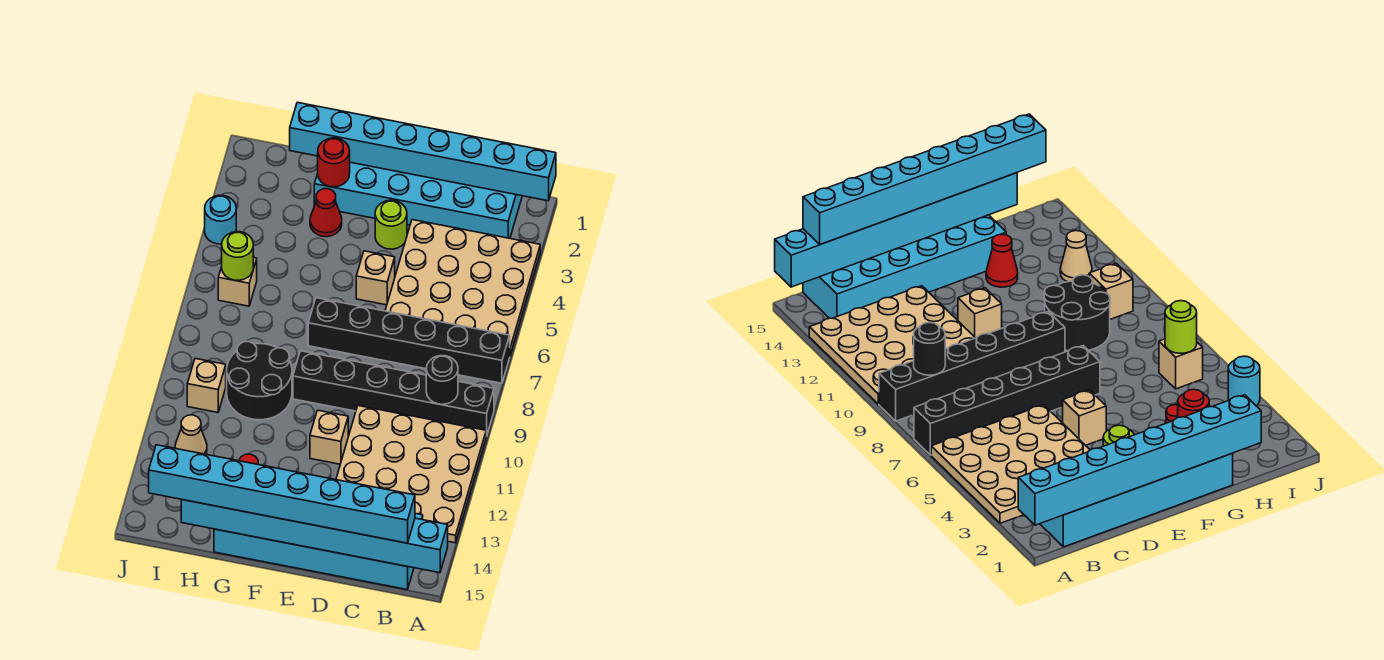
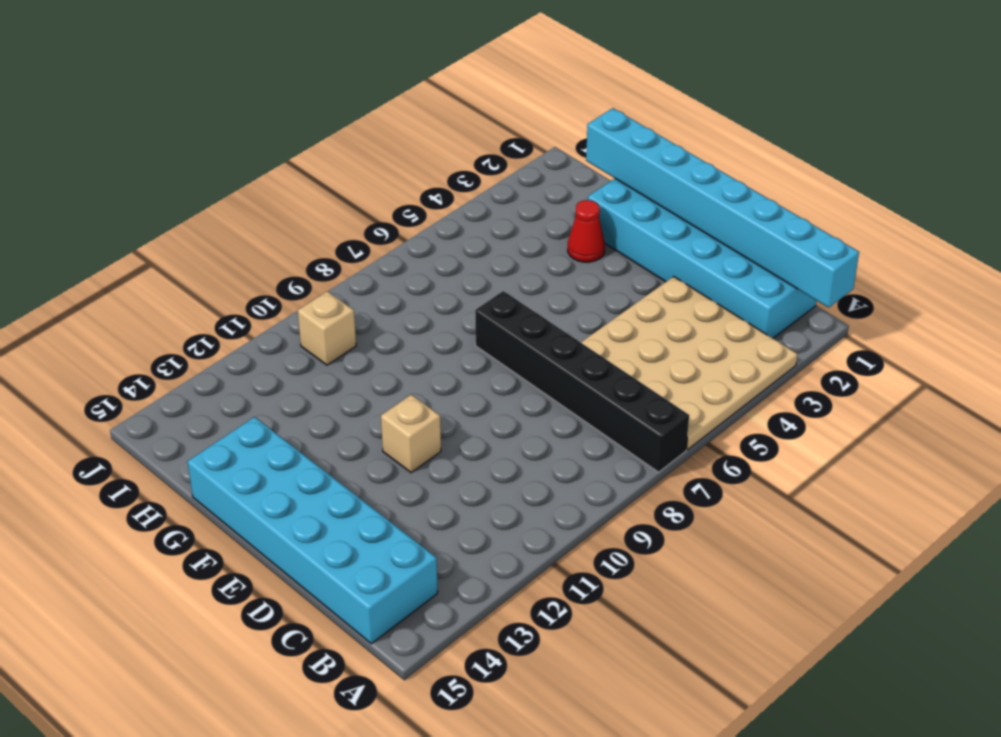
none -> black brick A9:F9 level 1
none -> tan plate A10:D13 level 1
none -> lime round brick E3 level 1

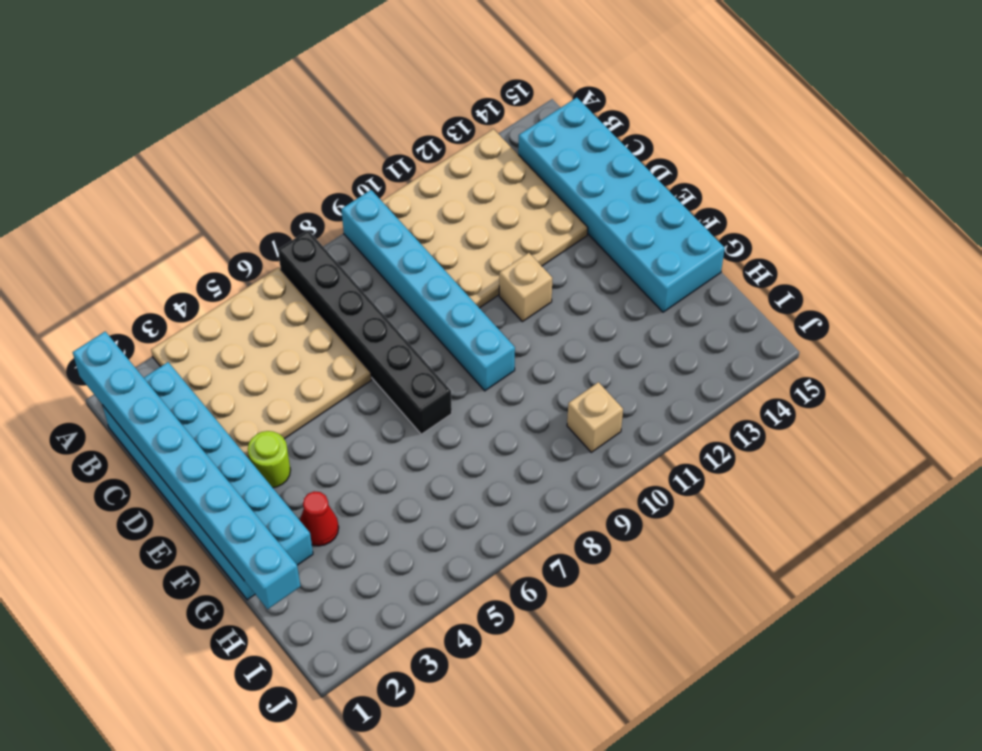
cyan brick A9:F9 level 1 -> black brick A9:F9 level 1
none -> tan brick E5 level 1
none -> black round brick G9:H10 level 1
none -> red cone G13 level 1

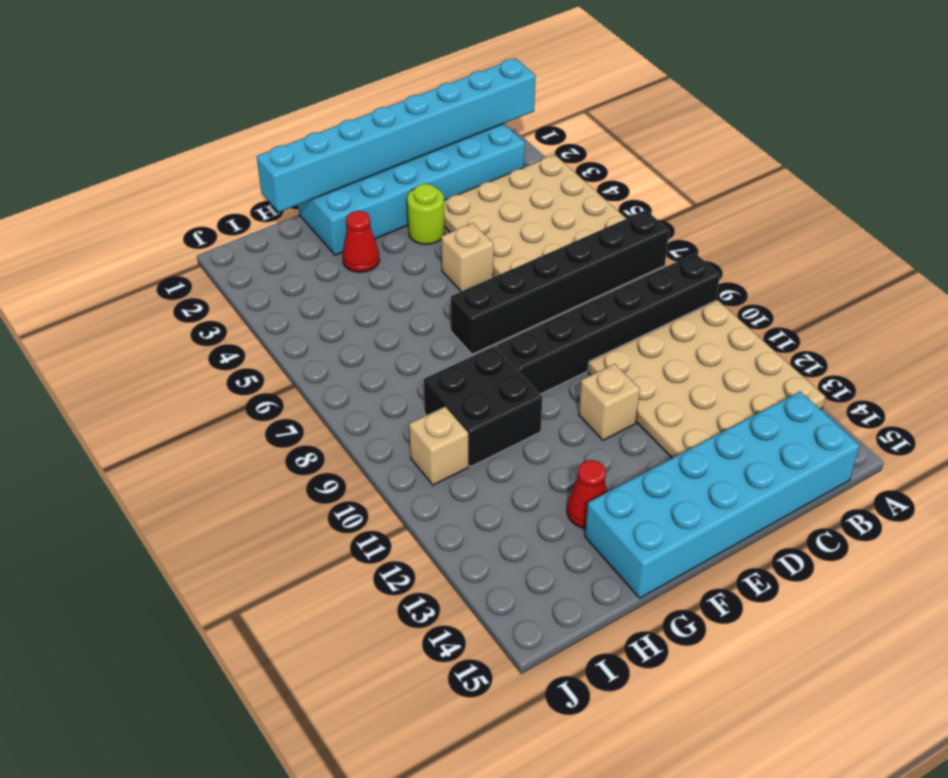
black brick G9:H10 level 1 -> black round brick G9:H10 level 1
none -> tan brick I6 level 1
none -> tan cone I12 level 1
none -> cyan round brick J4 level 1

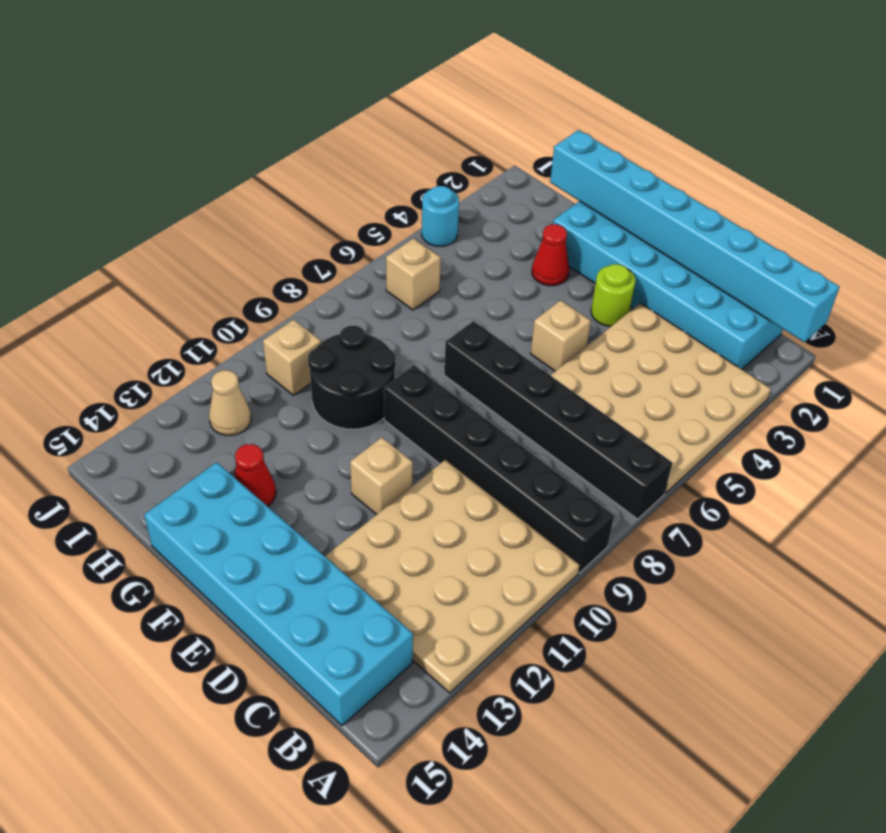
none -> cyan brick A15:H15 level 2
none -> black round brick B9 level 2
none -> red round brick G2 level 2

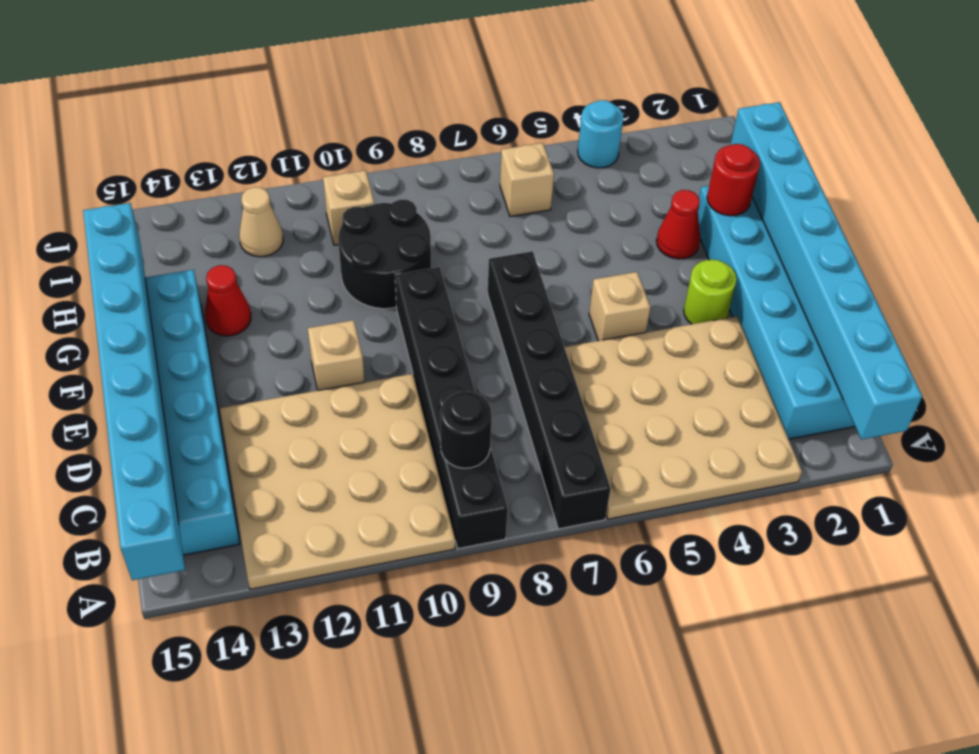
none -> lime round brick I6 level 2
none -> cyan brick B15:I15 level 3

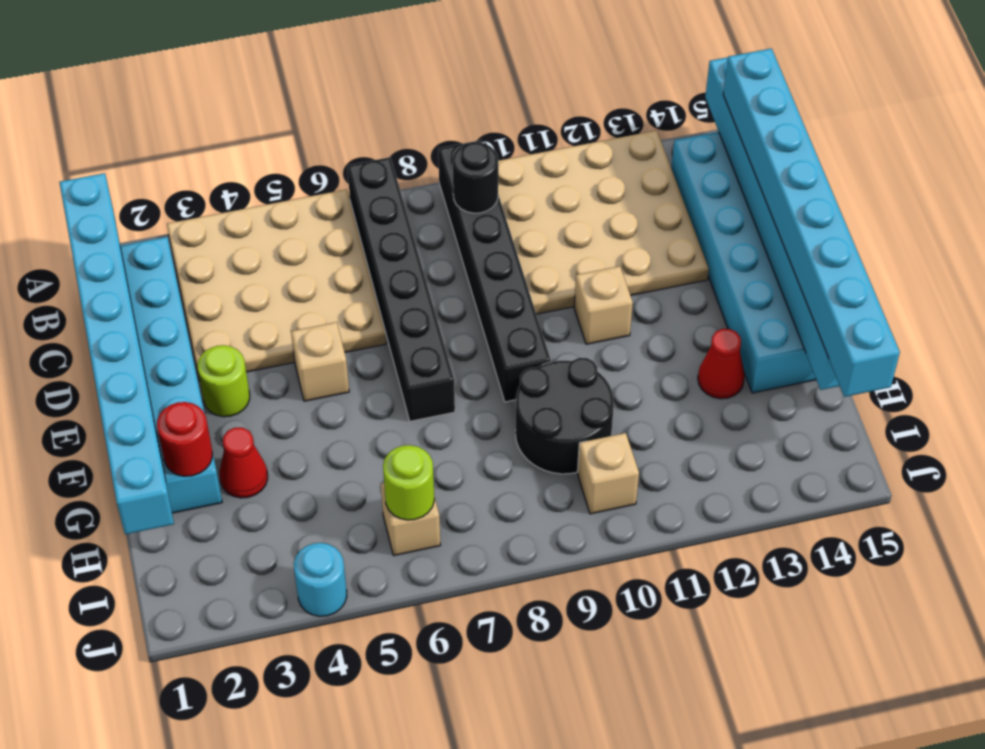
none -> tan cone I12 level 1

